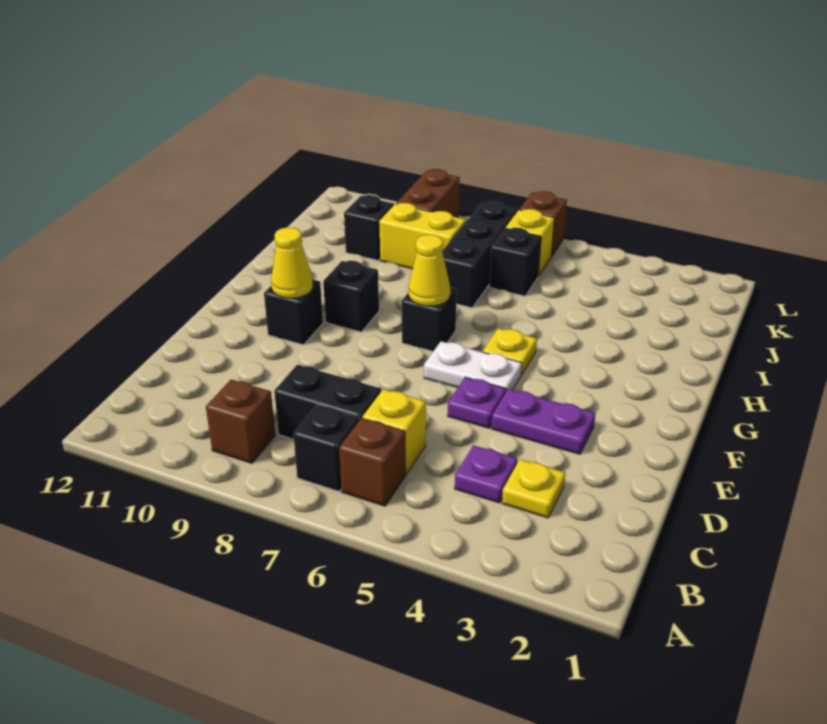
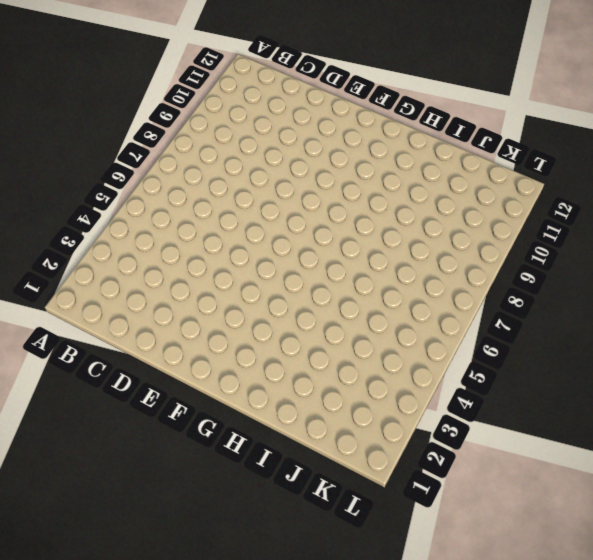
none -> brown brick B6 level 1
none -> black brick B7 level 1
none -> brown brick B9 level 1

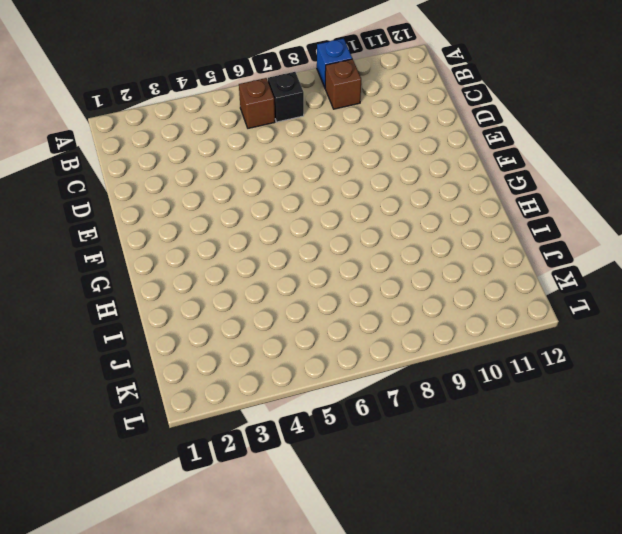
blue brick A9 level 1 -> none
none -> yellow plate C3 level 1
none -> purple plate C4 level 1
none -> yellow brick C6 level 1

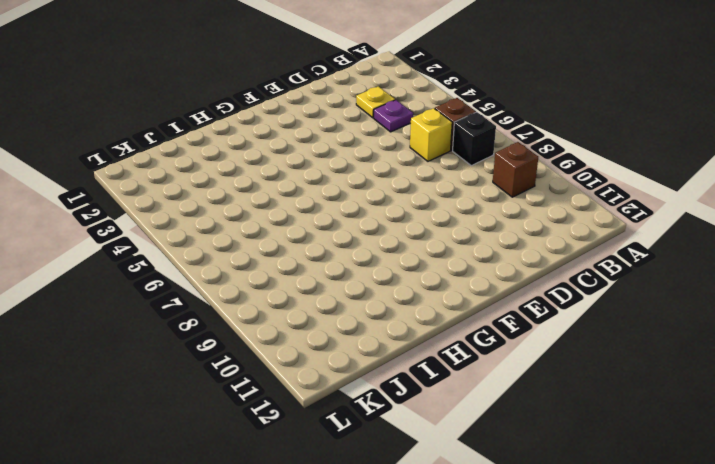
none -> black brick C7:C8 level 1
none -> purple plate E3:E4 level 1
none -> purple plate E5 level 1

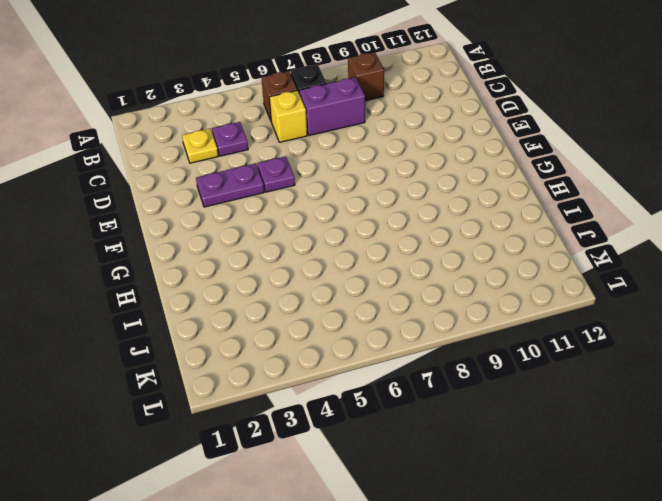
purple brick C7:C8 level 1 -> black brick C7:C8 level 1
none -> white plate F5:F6 level 1
none -> black brick F10 level 1
none -> yellow plate G5 level 1

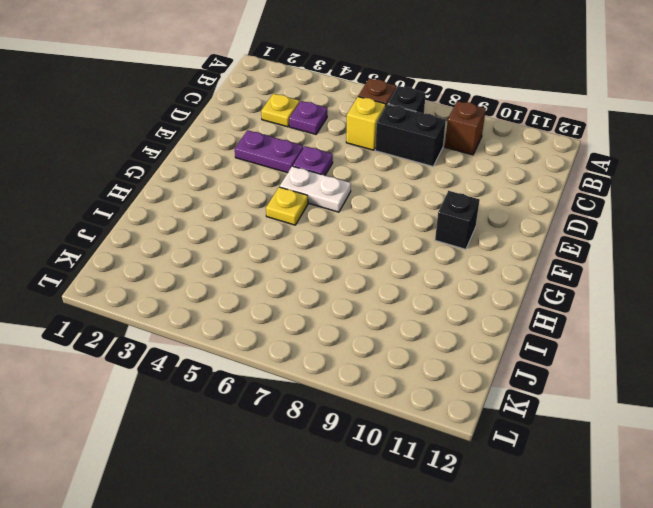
none -> black brick G7 level 1
none -> black brick G9 level 1
none -> black brick I7:K7 level 1

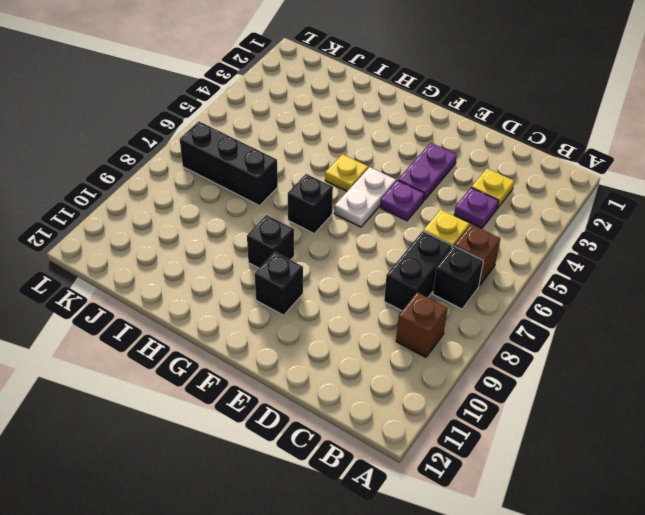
none -> black brick J6 level 1
none -> yellow brick J8:J9 level 1
none -> black brick J10 level 1

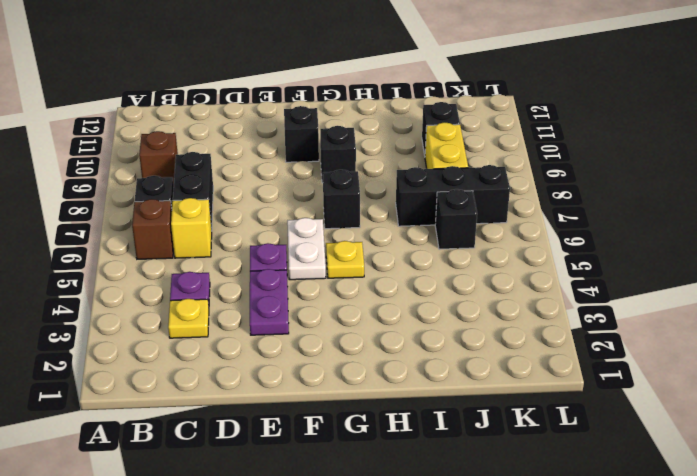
none -> yellow brick K6 level 1
none -> brown brick K9:L9 level 1
none -> brown brick L6 level 1

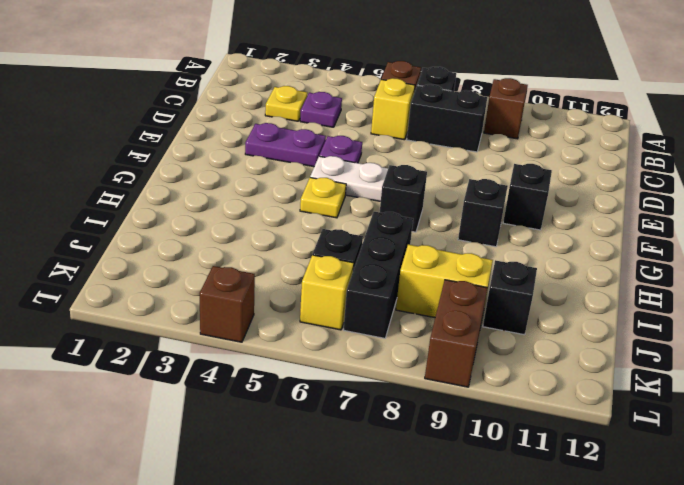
brown brick L4 level 1 -> brown brick L6 level 1
none -> yellow cone F10 level 2
none -> yellow cone G7 level 2

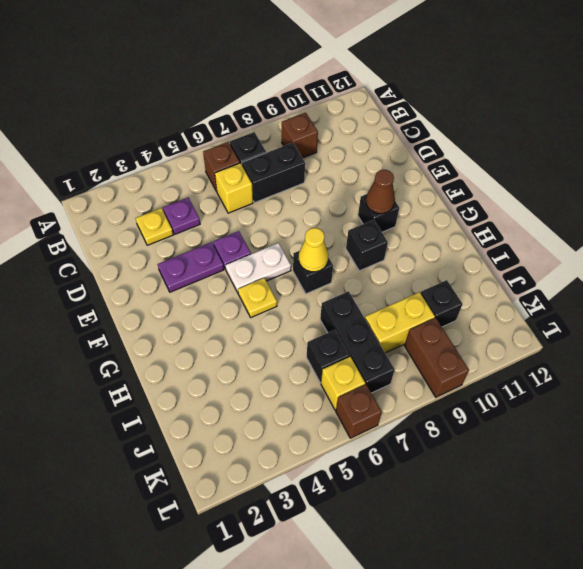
brown cone F10 level 2 -> yellow cone F10 level 2

